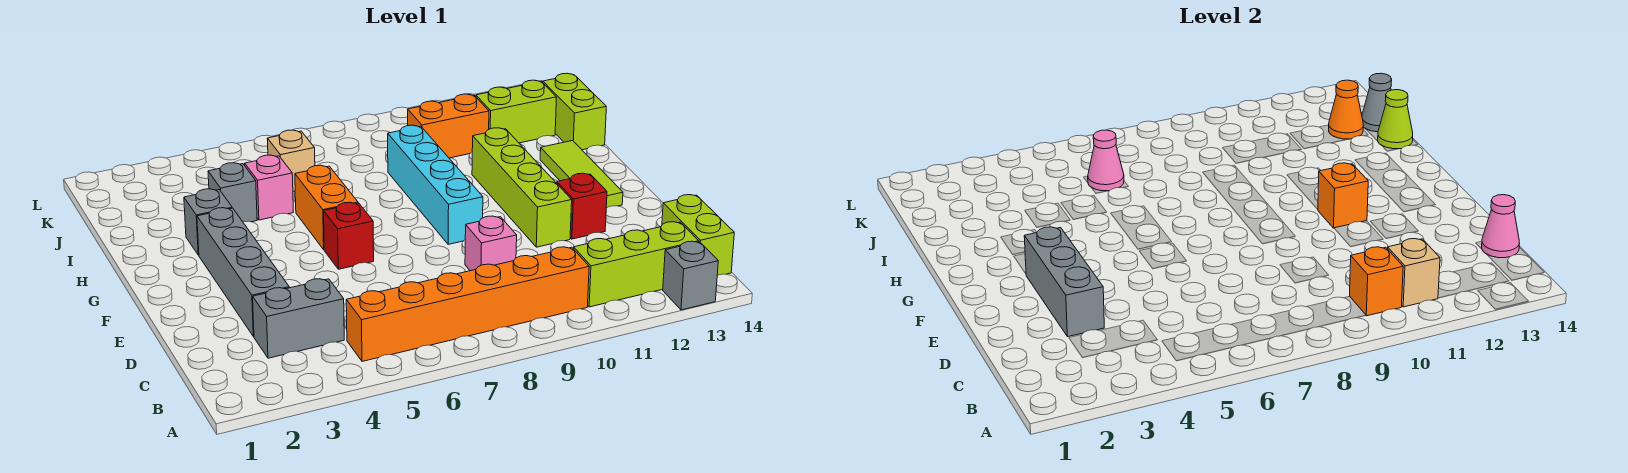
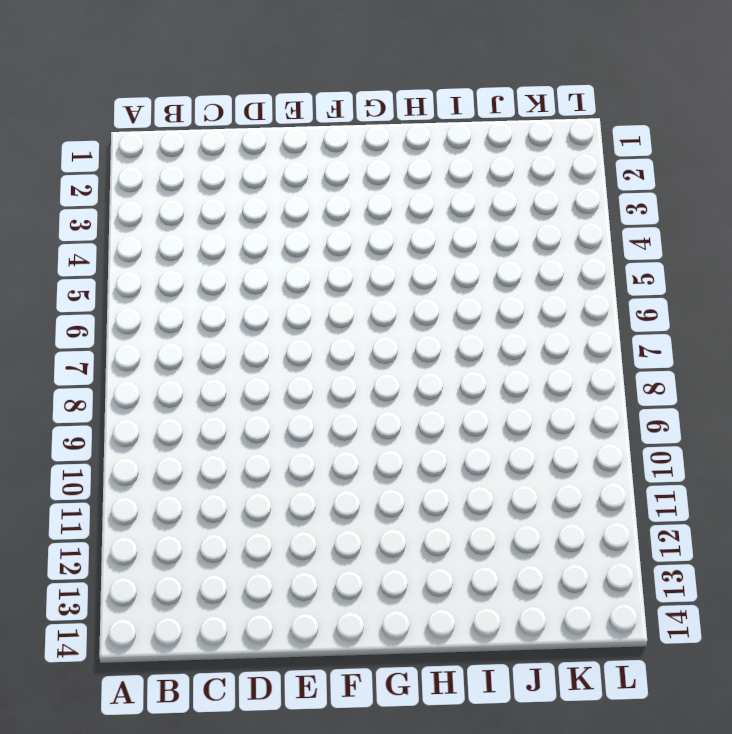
none -> grey brick A13 level 1
none -> orange brick B5:B10 level 1
none -> lime brick B11:B13 level 1

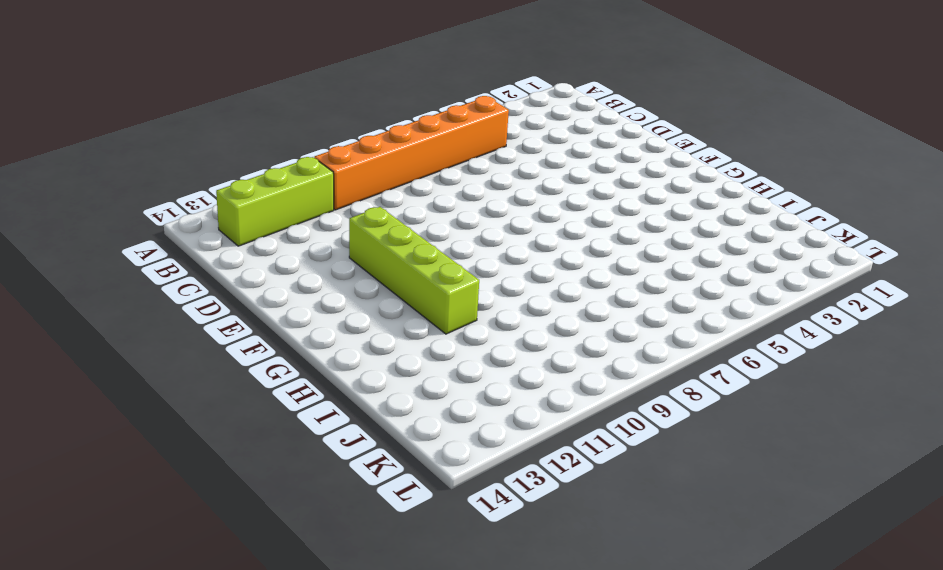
none -> grey brick A13 level 1
none -> lime brick B14:C14 level 1
none -> grey brick C3:C4 level 1

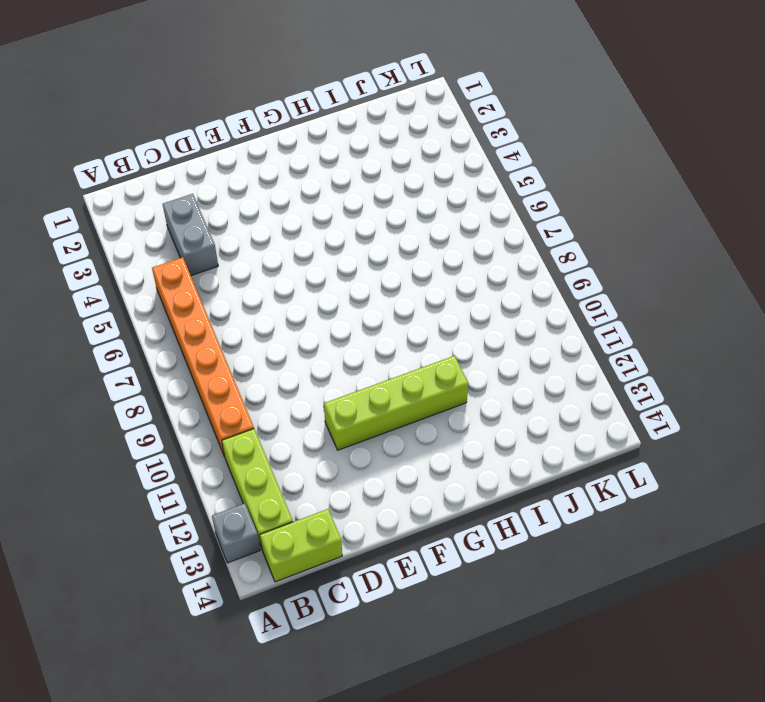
none -> grey brick D3:G3 level 1
none -> pink brick D9 level 1
none -> red brick E12 level 1

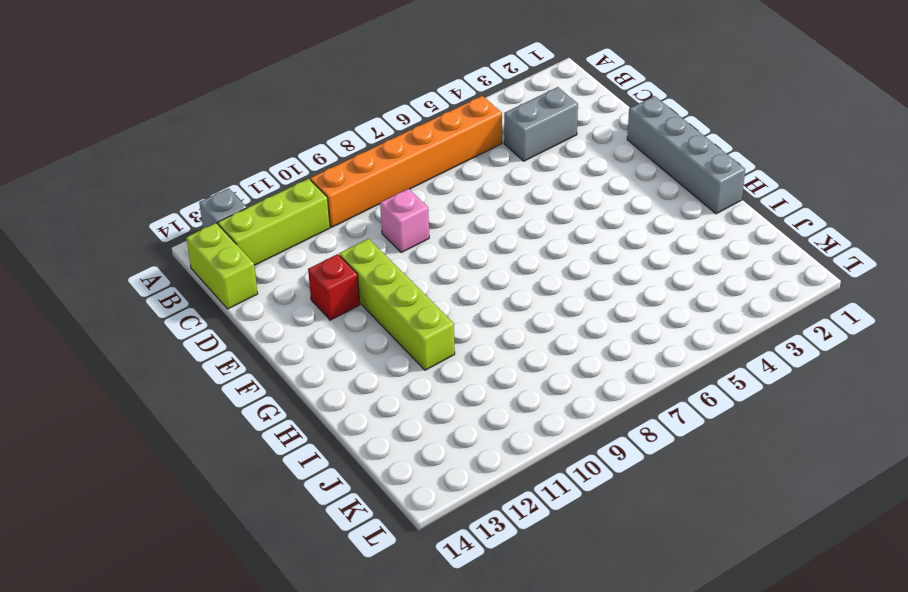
grey brick E1:H1 level 1 -> grey brick D3:G3 level 1
none -> red brick F6 level 1
none -> cyan brick F9:I9 level 1
none -> lime tile F13:H13 level 1

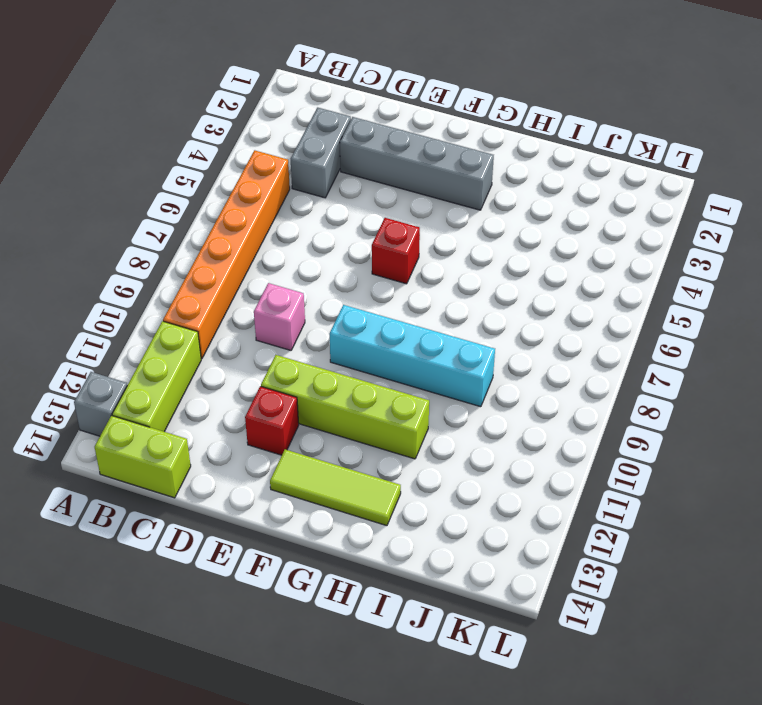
none -> orange brick G6:H6 level 1
none -> grey brick H3 level 1
none -> grey brick I4 level 1

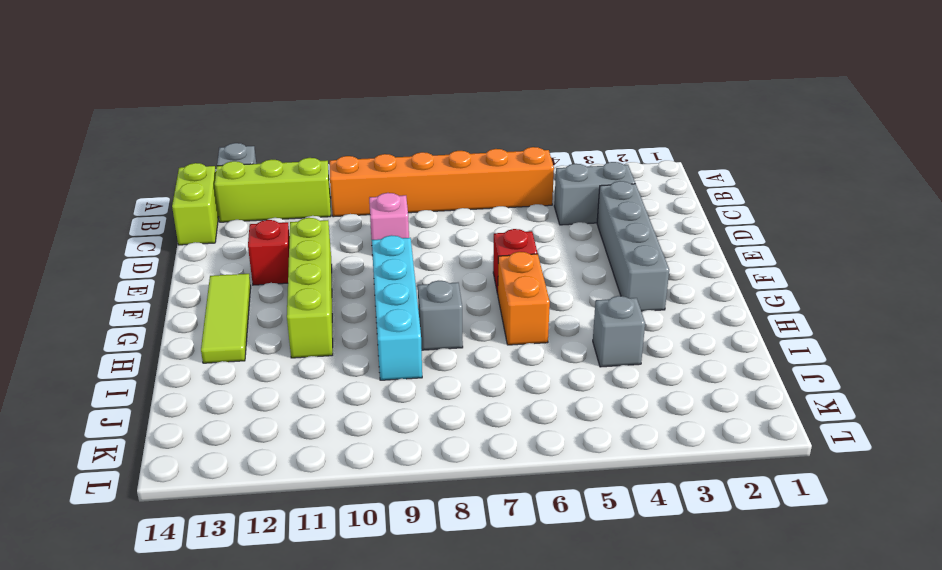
grey brick H8 level 1 -> grey brick H3 level 1
none -> pink brick I5 level 1
none -> lime brick I14:J14 level 1
none -> tan brick J6 level 1

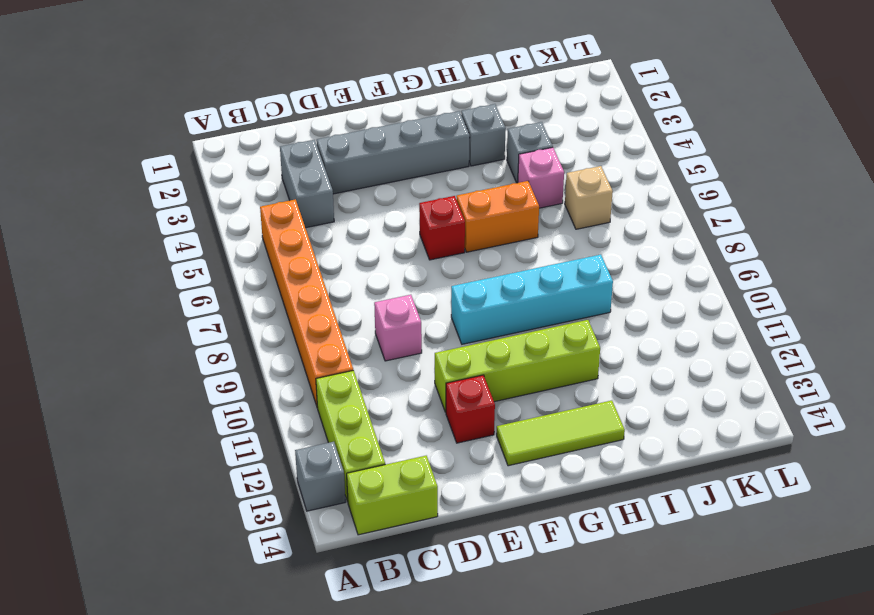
none -> lime brick I14:J14 level 1
none -> orange brick J10:J11 level 1
none -> lime brick J12:J13 level 1

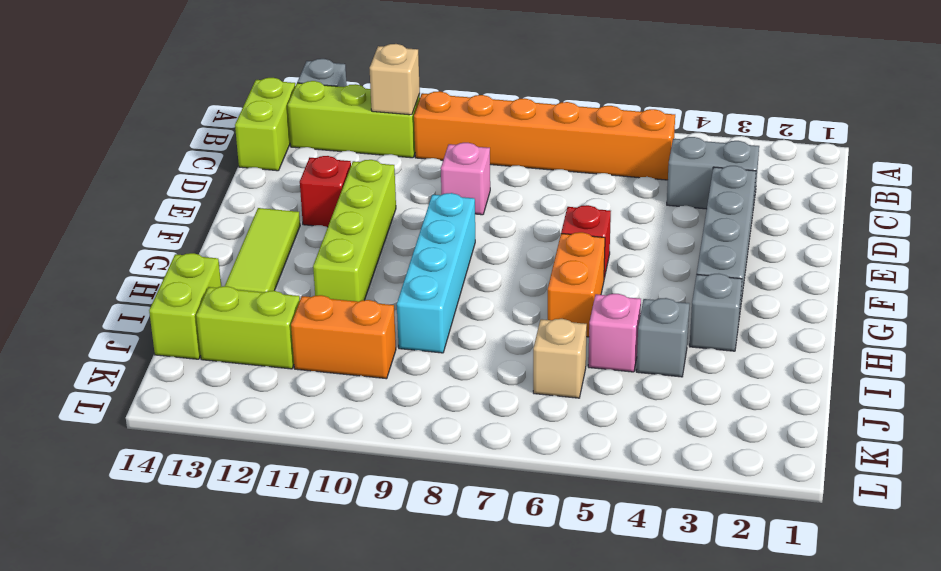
none -> orange brick B10 level 2
none -> pink cone C14 level 2
none -> grey brick D3:F3 level 2

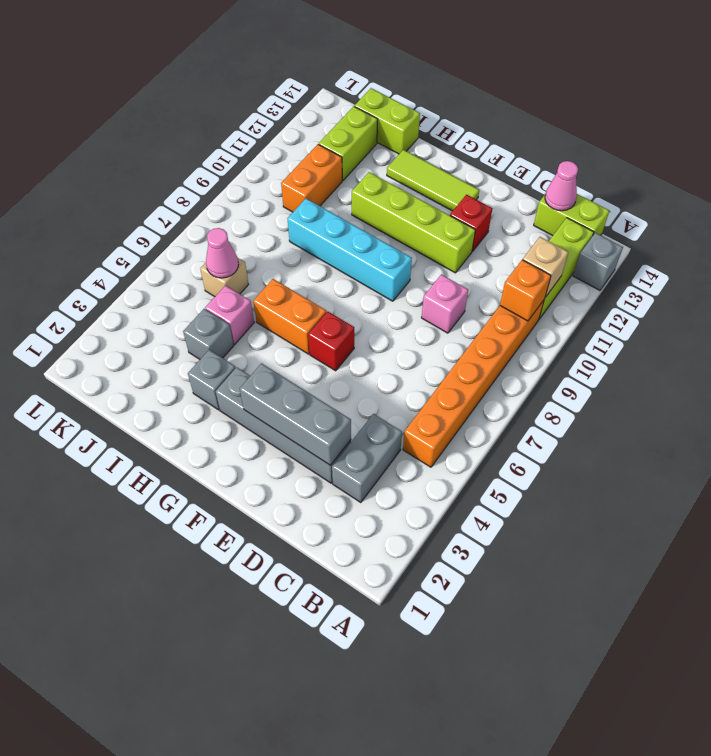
none -> orange brick F11 level 2
none -> lime cone I14 level 2
none -> orange cone J13 level 2

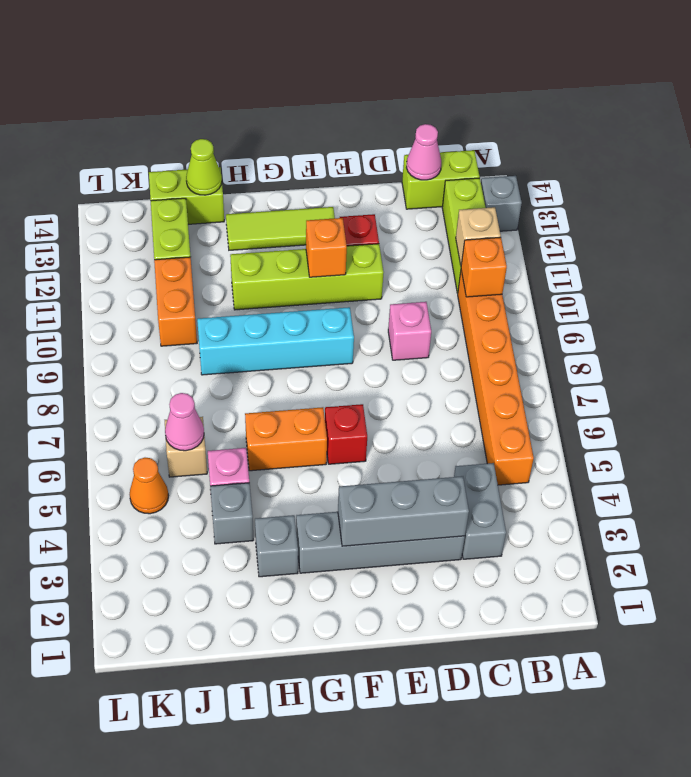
orange cone K5 level 1 -> orange cone J13 level 2
none -> grey cone J14 level 2

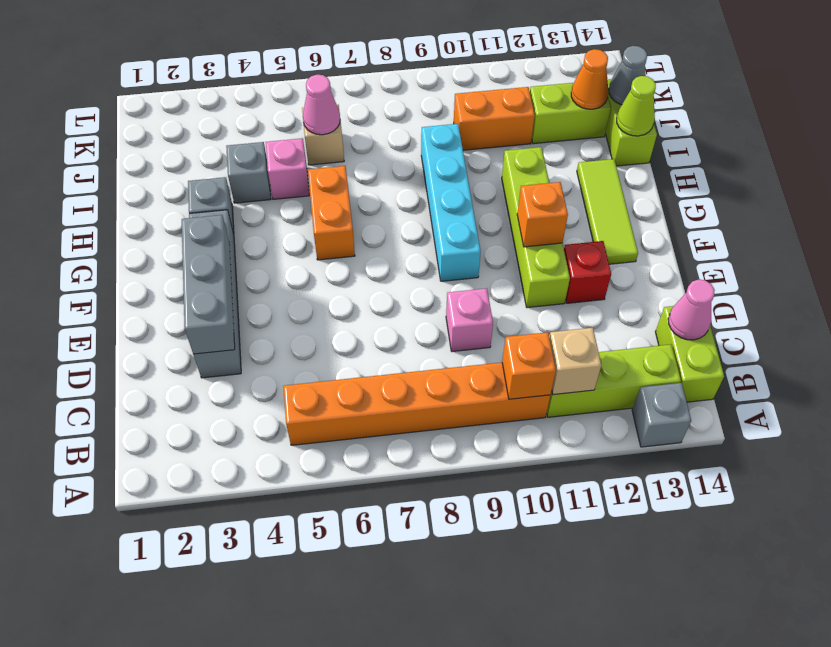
none -> grey brick C3:C4 level 1
none -> red brick F6 level 1

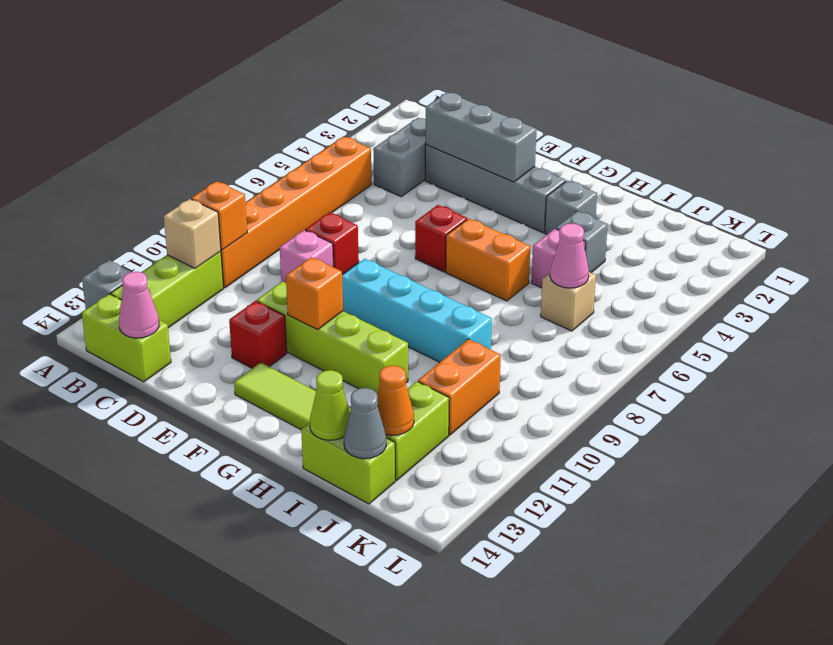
red brick D8 level 1 -> none

